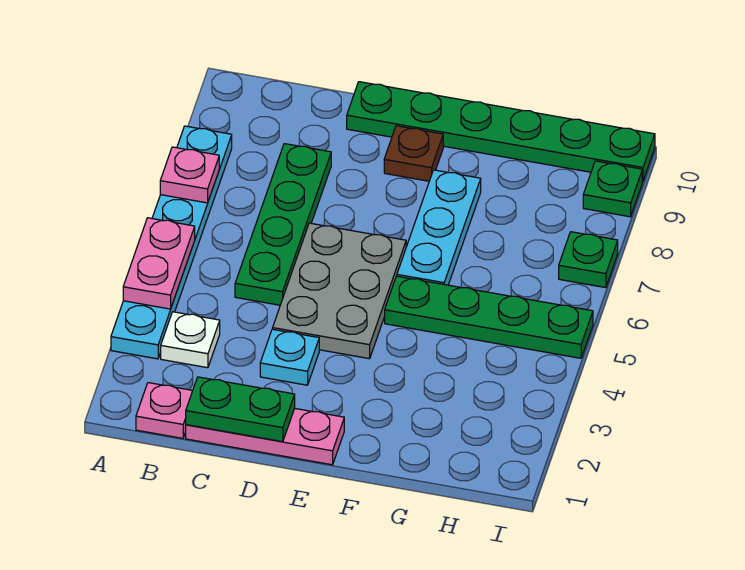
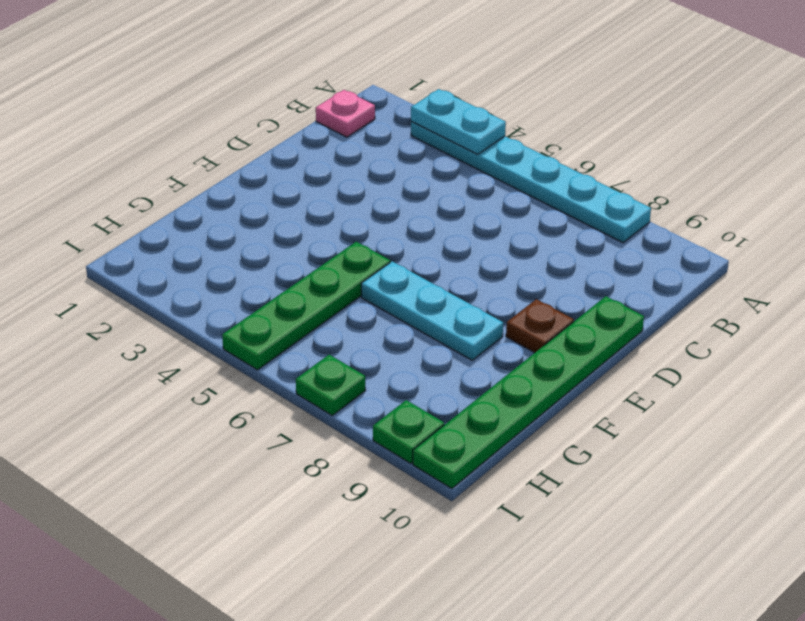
cyan plate A3:A4 level 2 -> pink plate A4:A5 level 2
none -> white plate B3 level 1
none -> pink plate C1:E1 level 1
none -> green plate C5:C8 level 1

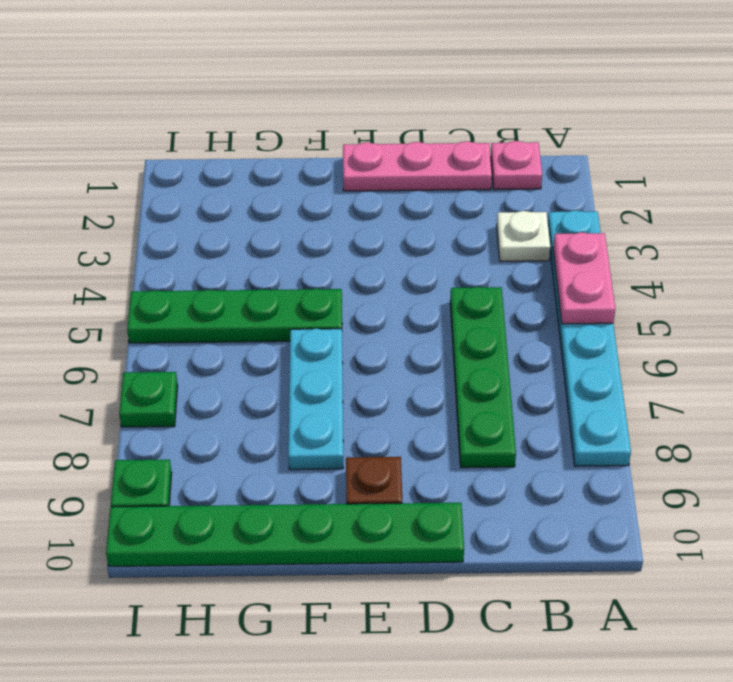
none -> cyan plate D3 level 1
none -> grey plate D4:E6 level 1
none -> pink plate A7 level 2

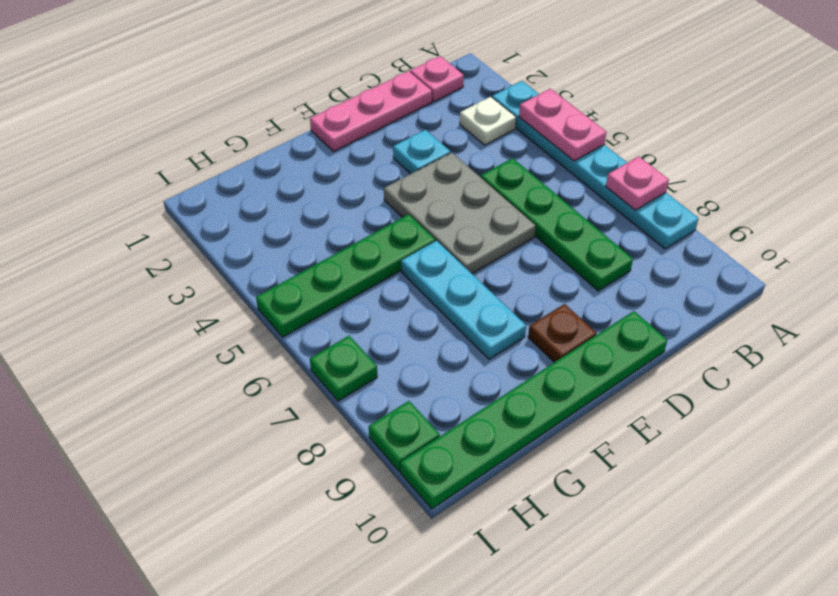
none -> green plate C1:D1 level 2

